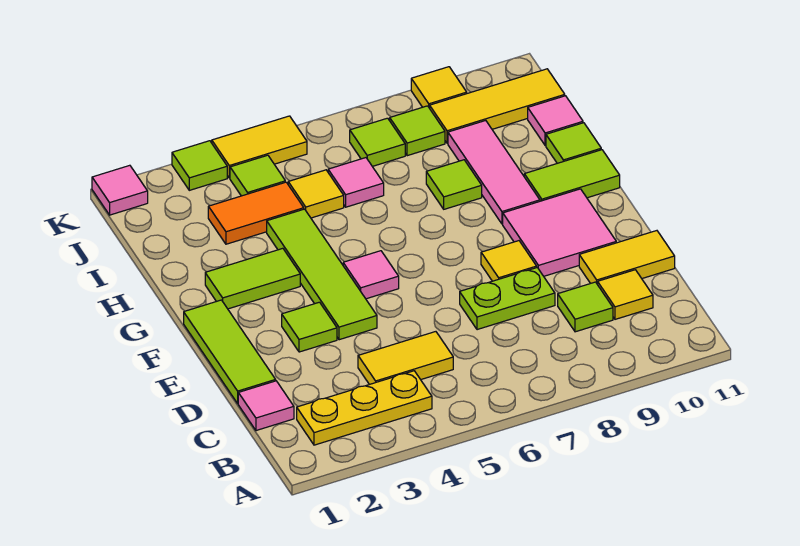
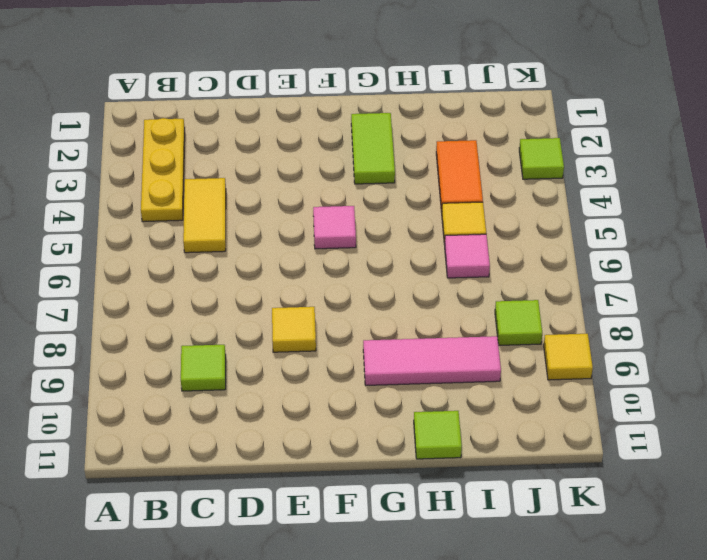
none -> pink tile C1 level 1
none -> yellow tile C10 level 1
none -> lime tile D1:F1 level 1
none -> lime plate D7:D8 level 1

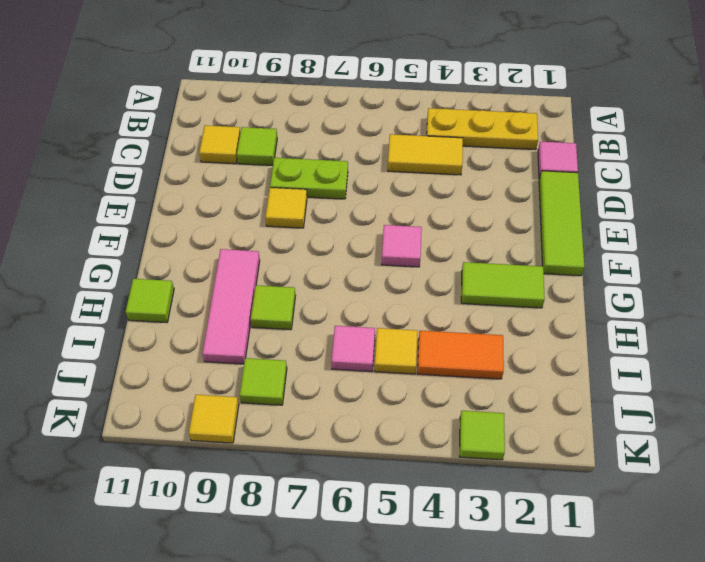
none -> yellow tile D10:D11 level 1
none -> lime tile E3 level 1
none -> lime tile E4:H4 level 1
none -> pink tile E9:F10 level 1

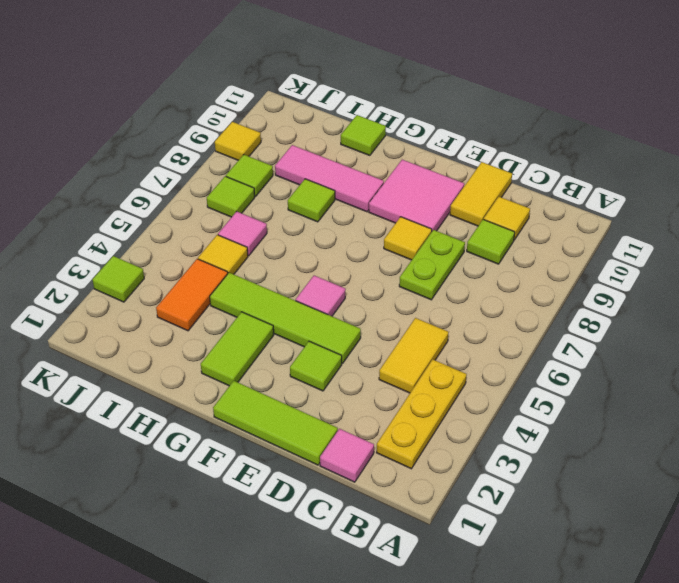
none -> lime tile G10:G11 level 1
none -> pink tile I11 level 1
none -> lime tile J4 level 1
none -> yellow tile J9:J11 level 1

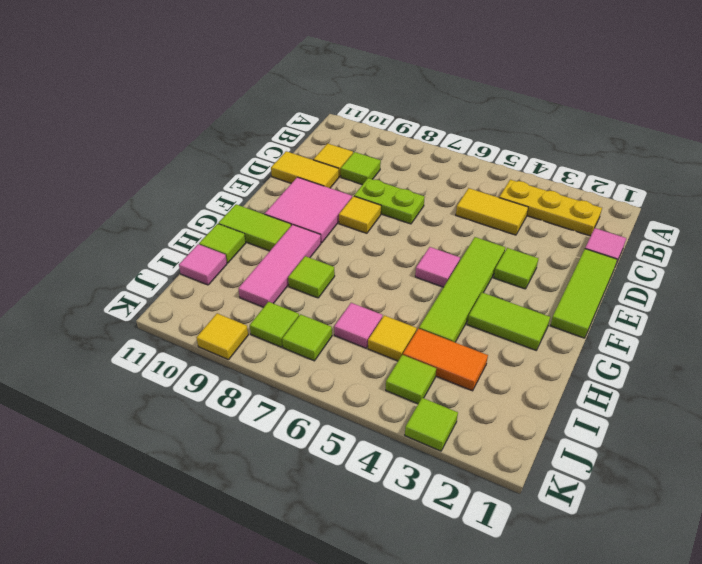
none -> yellow tile J9:J11 level 1
none -> pink tile K1 level 1
none -> yellow tile K4:K5 level 1

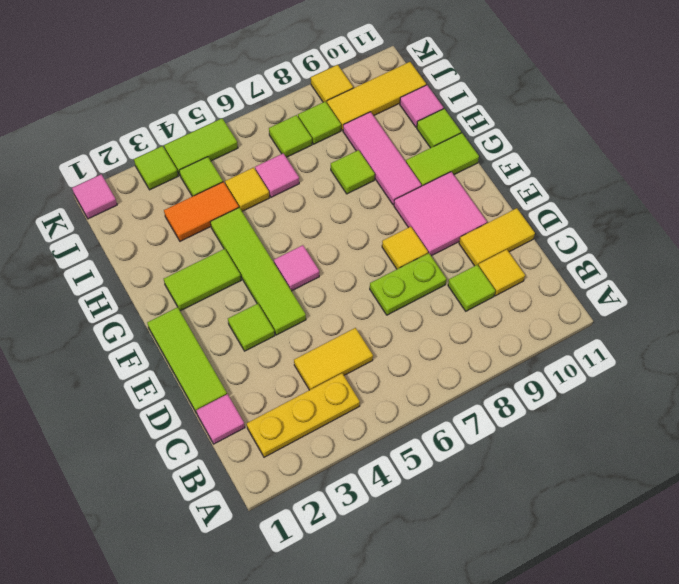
lime tile K4:K5 level 1 -> yellow tile K4:K5 level 1

